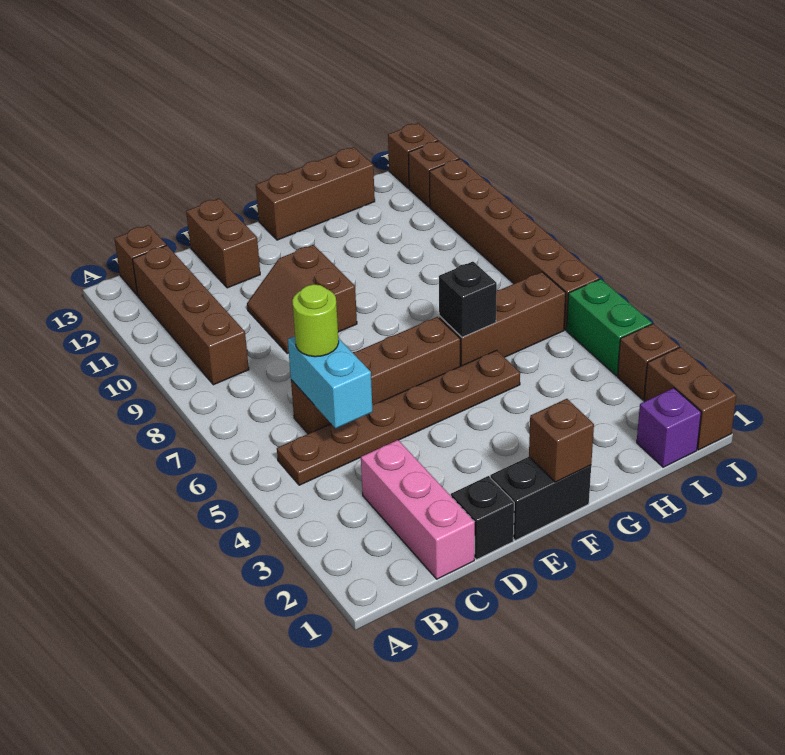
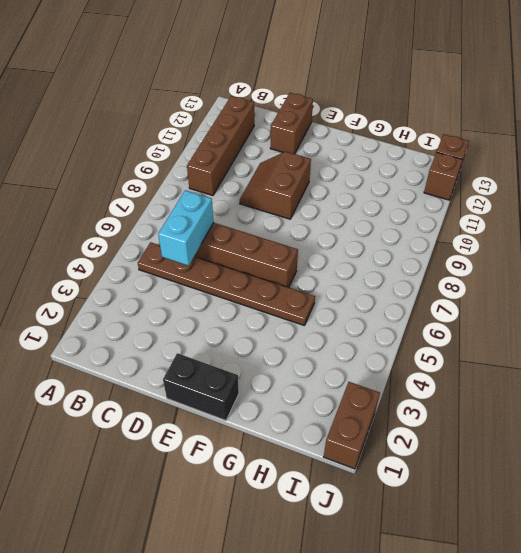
none -> brown brick B13 level 1
none -> pink brick C1:C3 level 1
none -> black brick D1 level 1

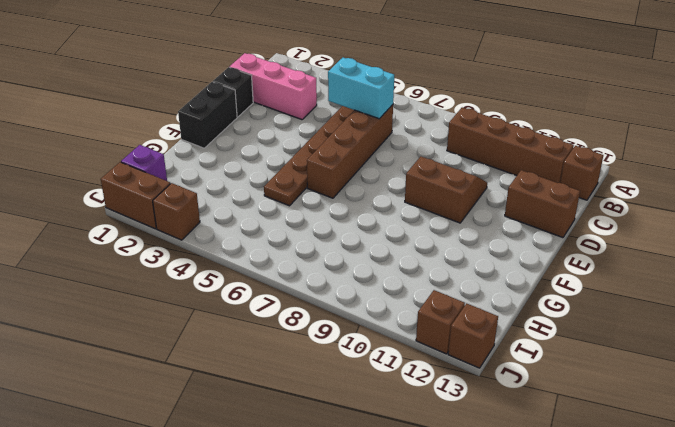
none -> brown brick F13:H13 level 1
none -> brown brick G6:I6 level 1
none -> green brick J4:J5 level 1

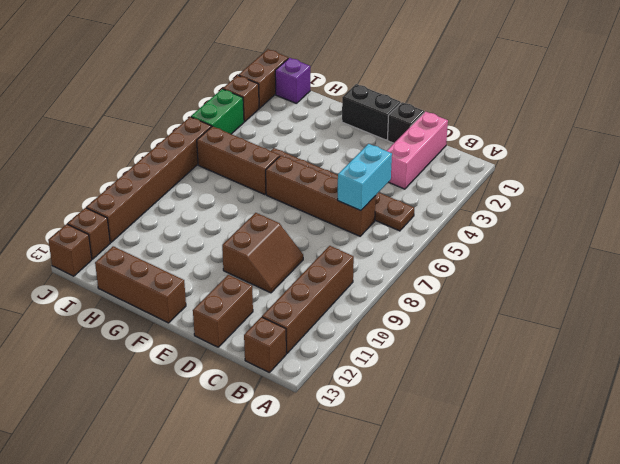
none -> brown brick F1 level 2
none -> black brick G6 level 2
none -> lime round brick C6 level 3

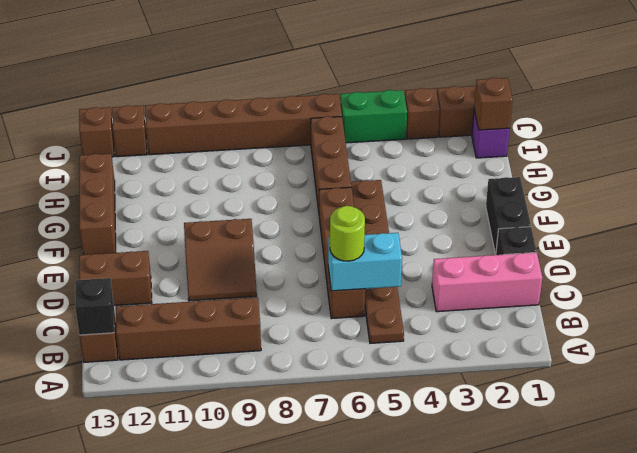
black brick B13 level 2 -> black brick G6 level 2
brown brick I1 level 2 -> brown brick F1 level 2

